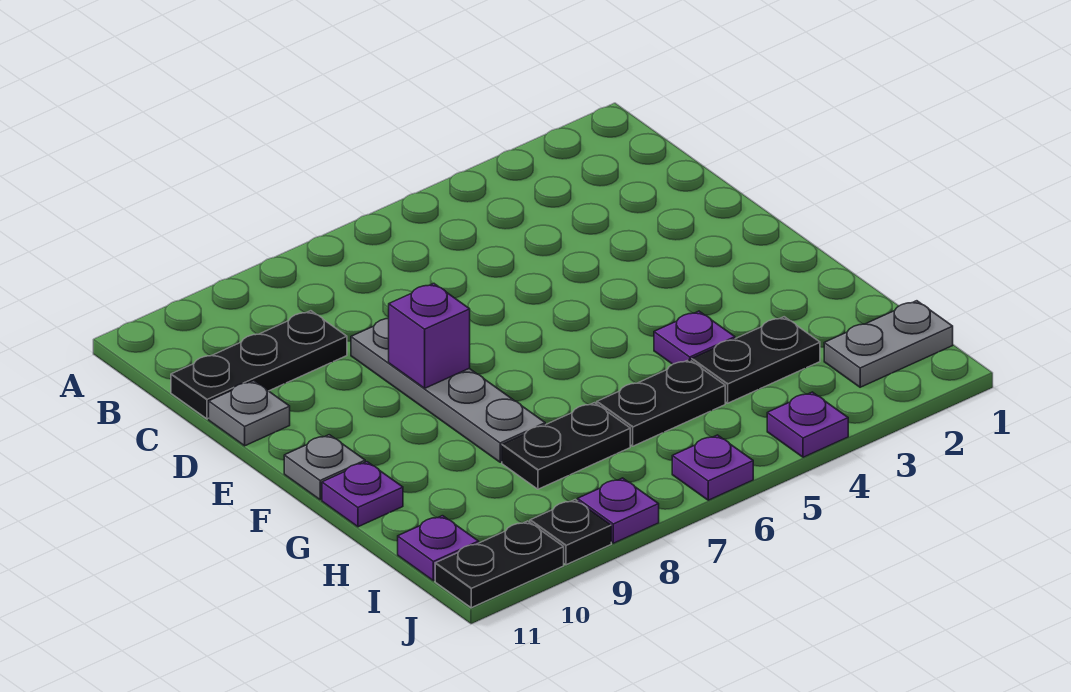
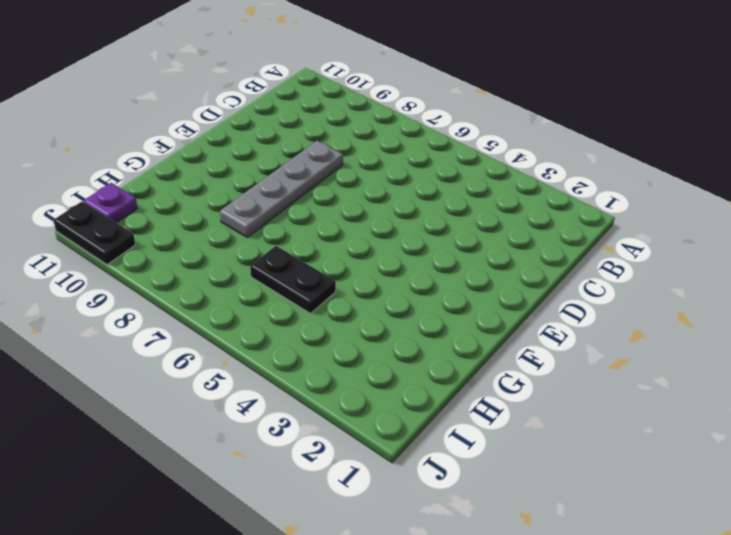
none -> black plate C9:C11 level 1
none -> grey plate D11 level 1
none -> grey plate F11 level 1

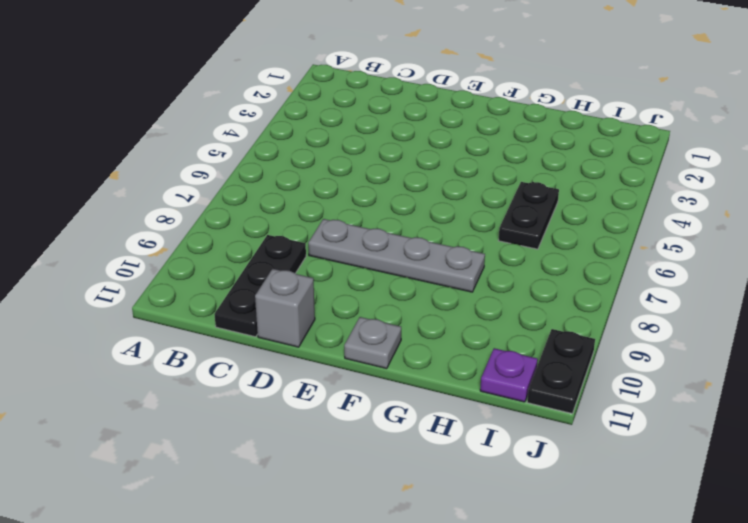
grey brick D11 level 1 -> grey plate D11 level 1
none -> purple plate G4 level 1
none -> purple plate G11 level 1
none -> black plate H3:H4 level 1

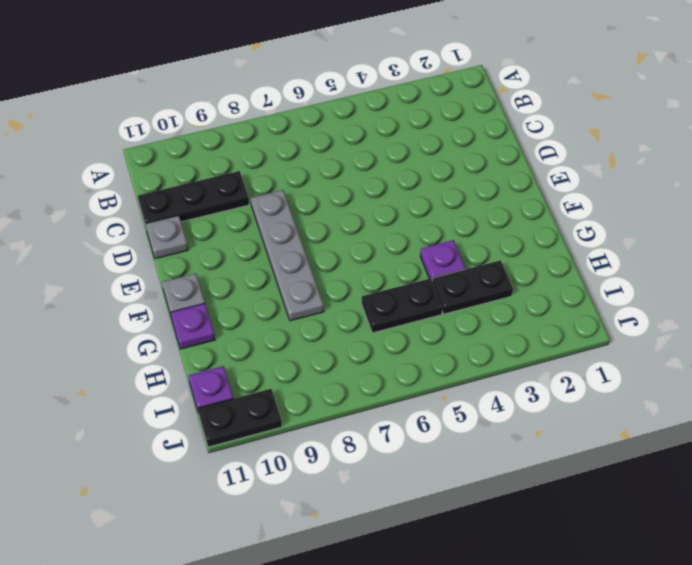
none -> black plate H7:H8 level 1
none -> grey plate I1:I2 level 1
none -> purple plate J4 level 1

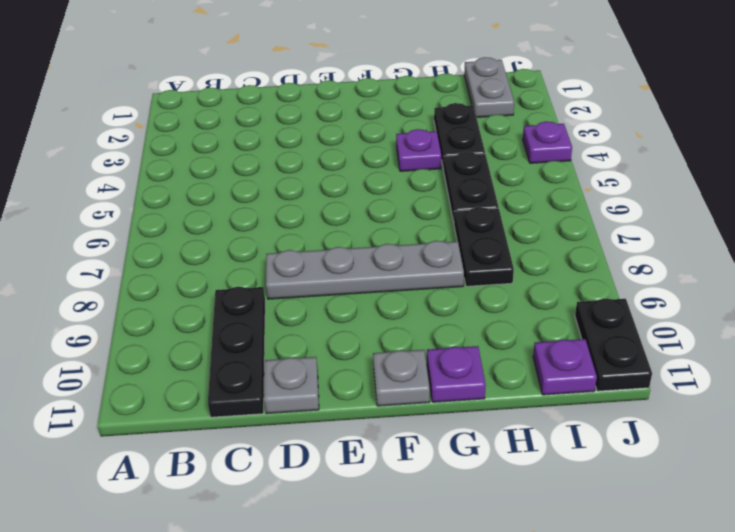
none -> purple plate J6 level 1
none -> purple plate J8 level 1
none -> black plate J9 level 1

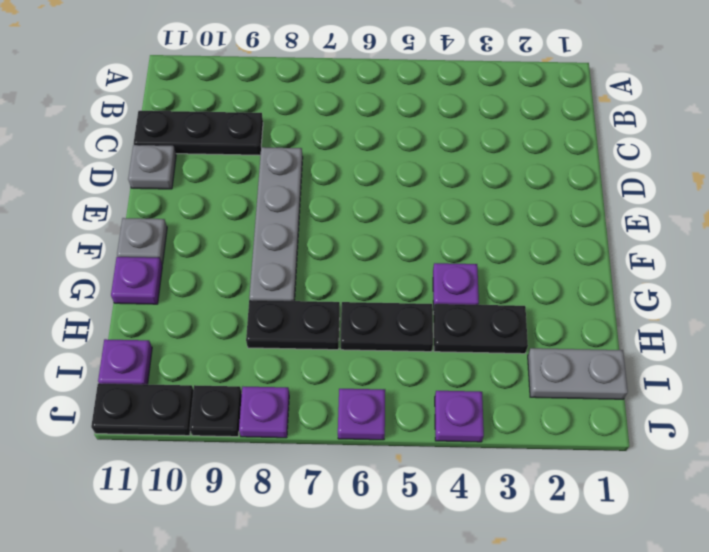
none -> purple brick E8 level 2

